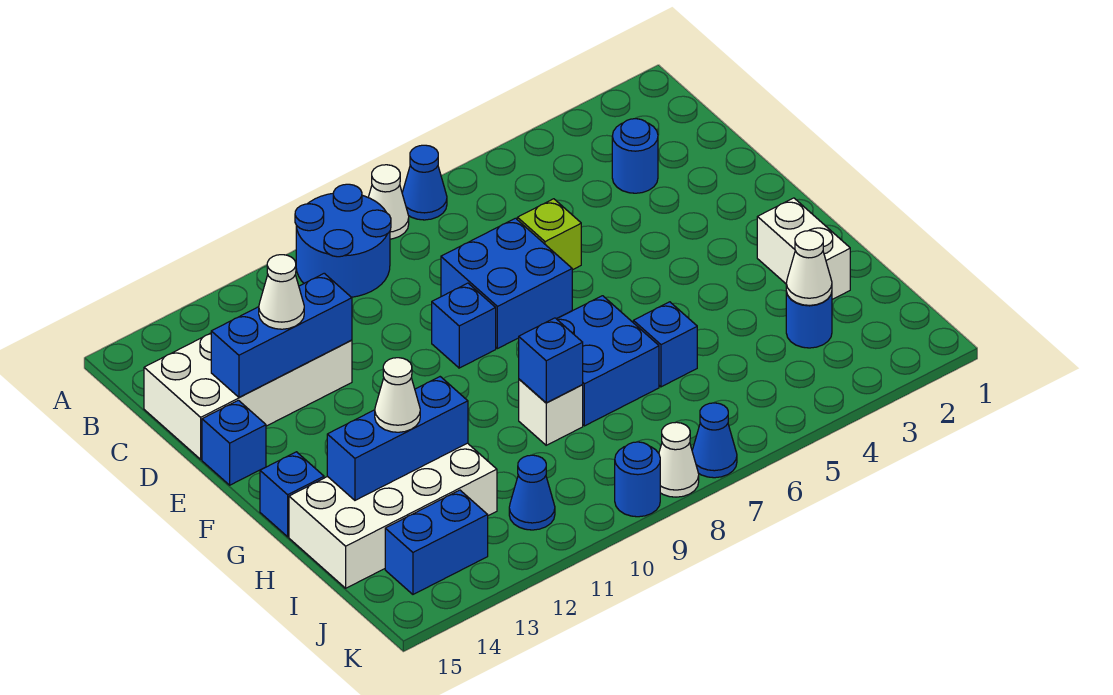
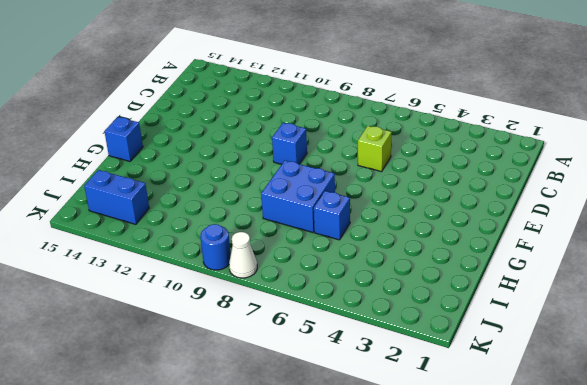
none -> blue cone A7 level 1
none -> white cone A8 level 1
none -> blue round brick A9:B10 level 1

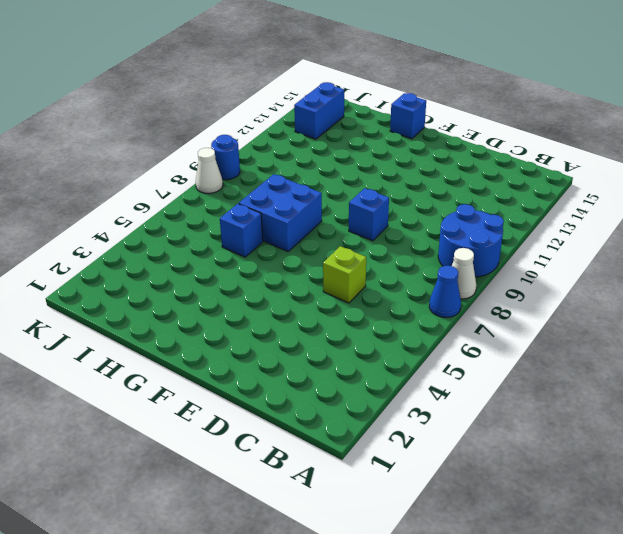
none -> blue round brick C3 level 1
none -> white brick C12:D15 level 1
none -> blue brick D7:E8 level 1

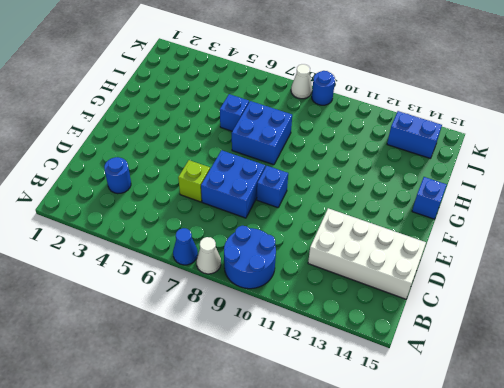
none -> blue brick E15 level 1
none -> white brick G2:H2 level 1
none -> white brick H9 level 1

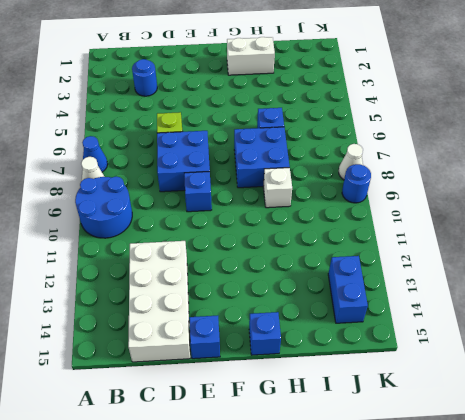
none -> white brick H12:I15 level 1
none -> blue round brick I3 level 1
none -> blue cone J11 level 1

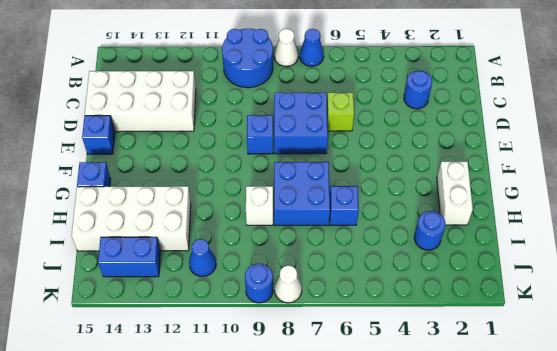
none -> blue cone K7 level 1
none -> blue brick D12:D14 level 2
none -> blue brick H9 level 2

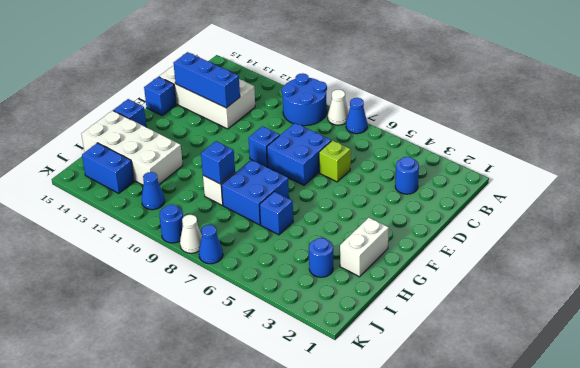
none -> blue brick H12:H14 level 2
none -> white cone I3 level 2
none -> white cone D13 level 3

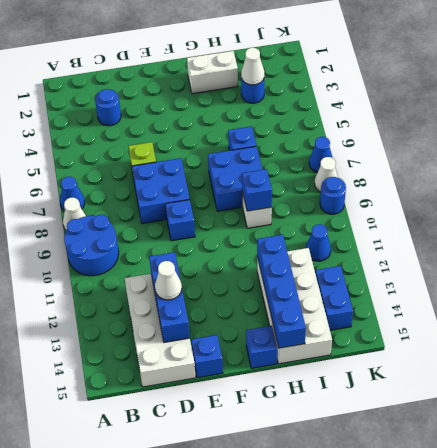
blue brick H12:H15 level 2 -> blue brick H12:H14 level 2
none -> white cone H13 level 3

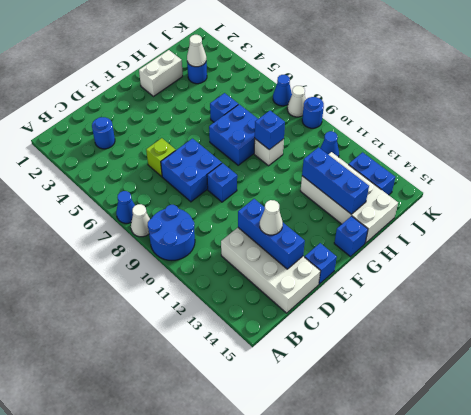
none -> white cone H13 level 3

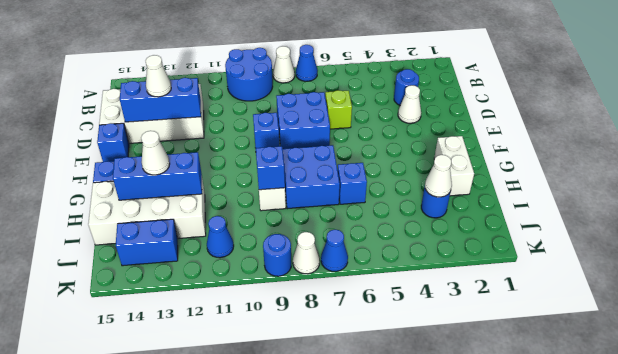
white cone D3 level 1 -> none

